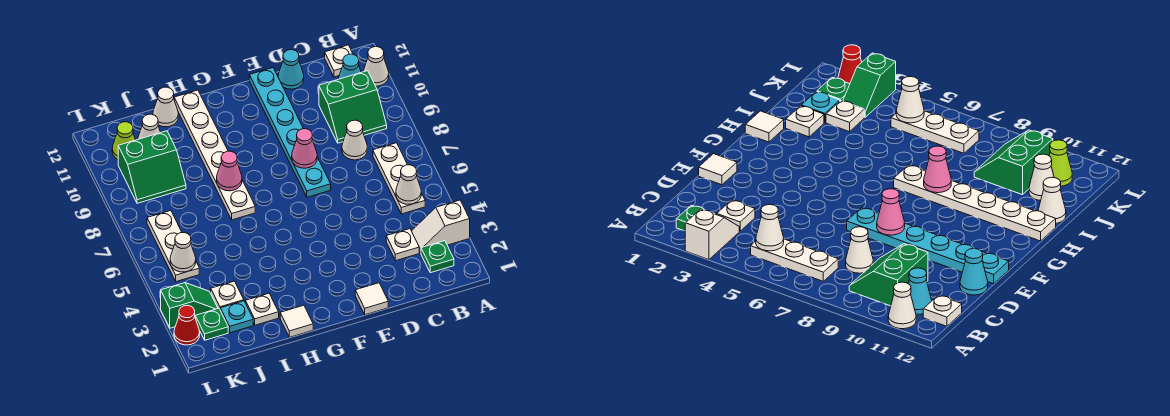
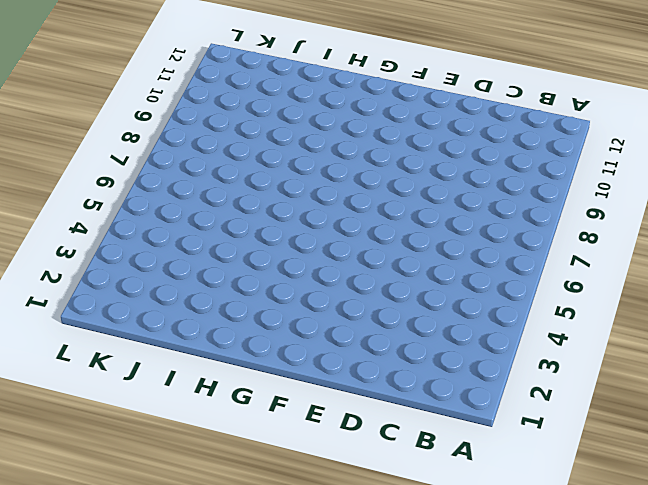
none -> white slope A3:B3 level 1 top A
none -> white cone A11 level 1
none -> green plate B2 level 1

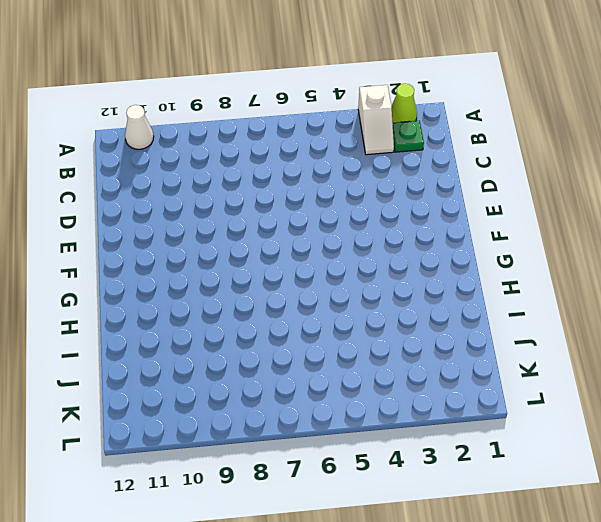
lime cone A2 level 1 -> lime cone K11 level 1
none -> white plate B5:B7 level 1
none -> green slope B9:C10 level 1 top 10
none -> cyan cone B11 level 1

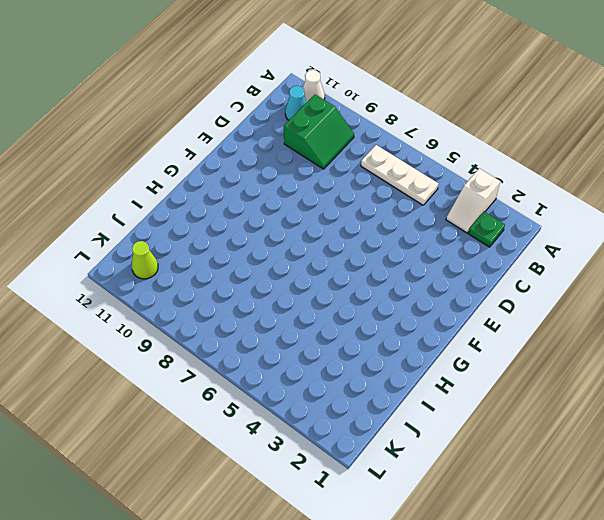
none -> white plate B12 level 1
none -> white plate C3 level 1
none -> white cone C8 level 1

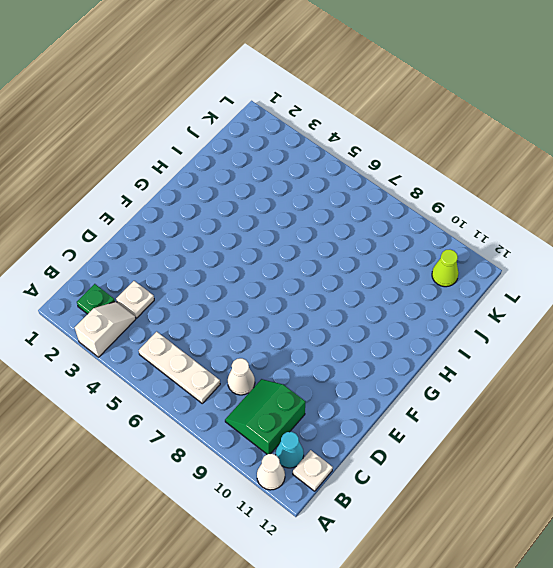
none -> cyan cone D12 level 1
none -> white tile E1 level 1
none -> cyan plate E7:E12 level 1

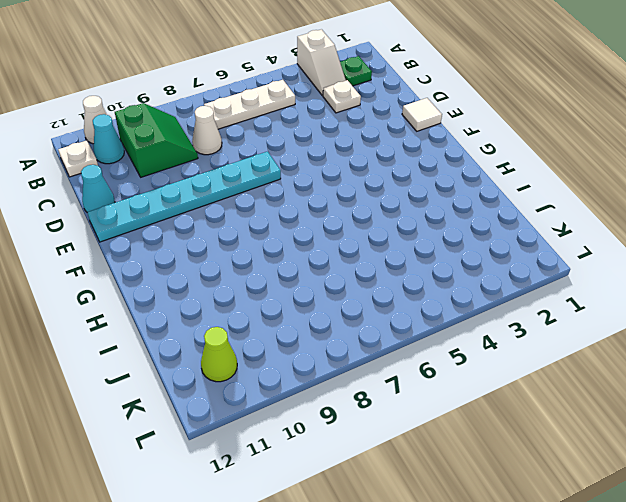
none -> white tile H1 level 1
none -> white plate H7:H12 level 1
none -> white plate I2 level 1

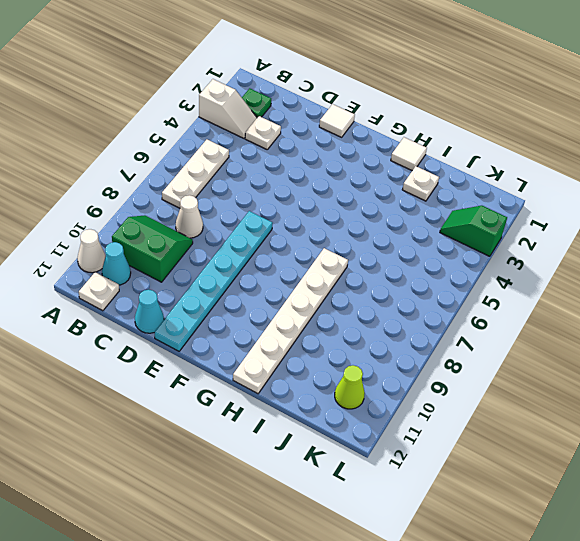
none -> white cone I12 level 1
none -> cyan plate J2 level 1
none -> white plate J3 level 1

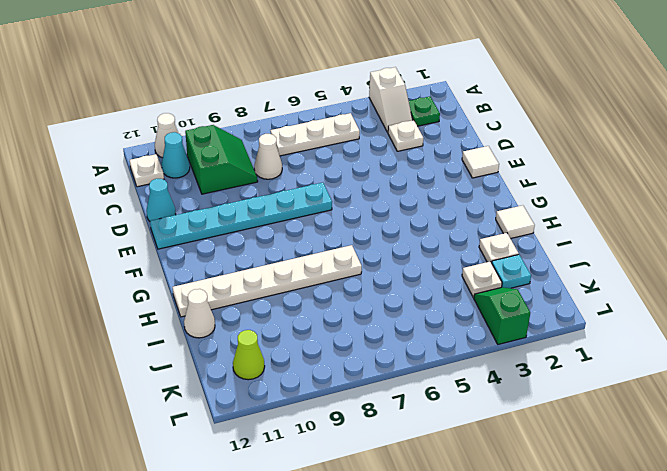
none -> green slope J9:K10 level 1 top 10
none -> white cone J11 level 1
none -> green plate K2 level 1

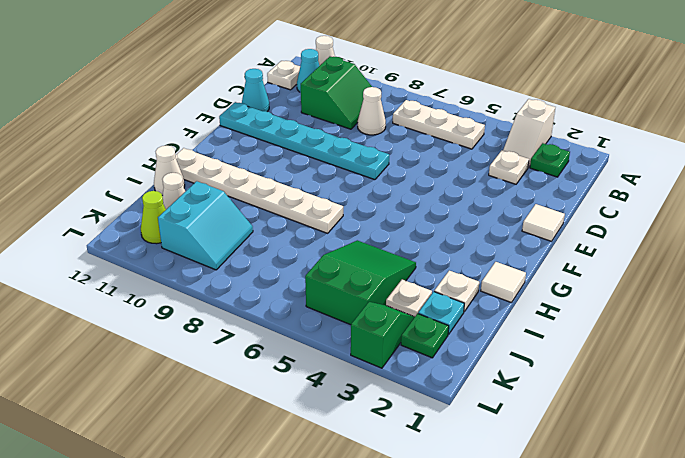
green slope I4:K5 level 1 top K -> white plate K5:K7 level 1
cyan slope J9:K10 level 1 top 10 -> green slope J9:K10 level 1 top 10
none -> red cone L2 level 1
none -> white cone B5 level 2
none -> pink cone E8 level 2

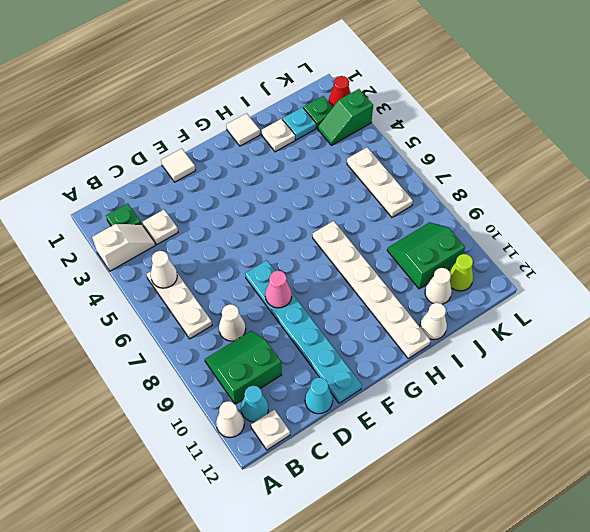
none -> white plate J3 level 1
none -> pink cone H8 level 2
none -> white cone K5 level 2

